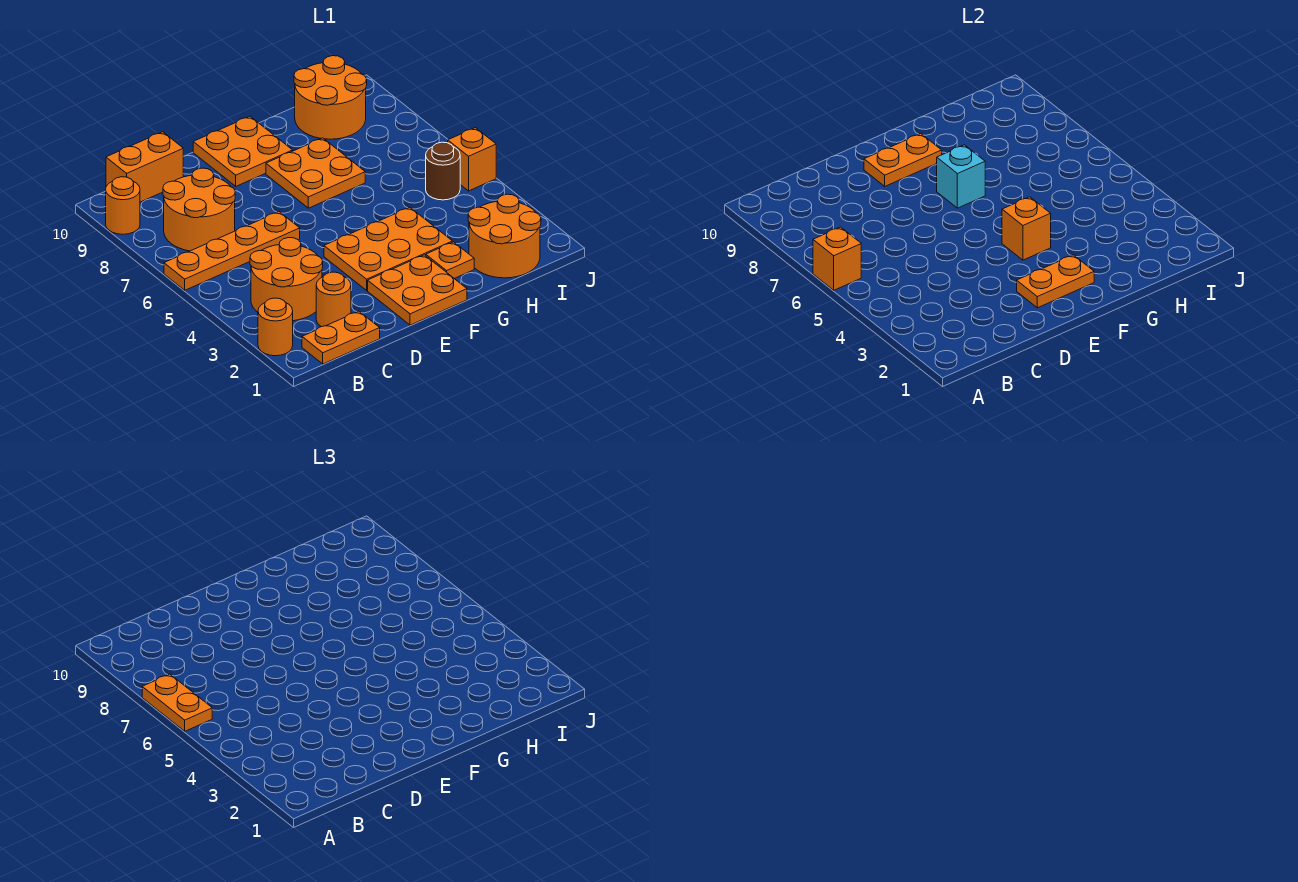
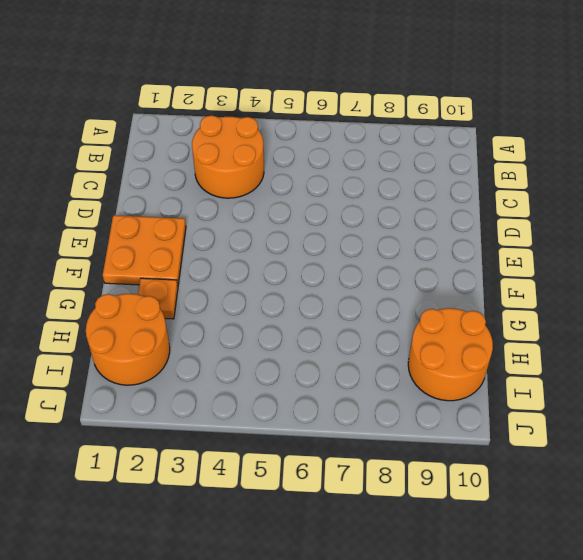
none -> orange round brick A2 level 1
none -> orange plate A6:D6 level 1
none -> orange round brick A9 level 1

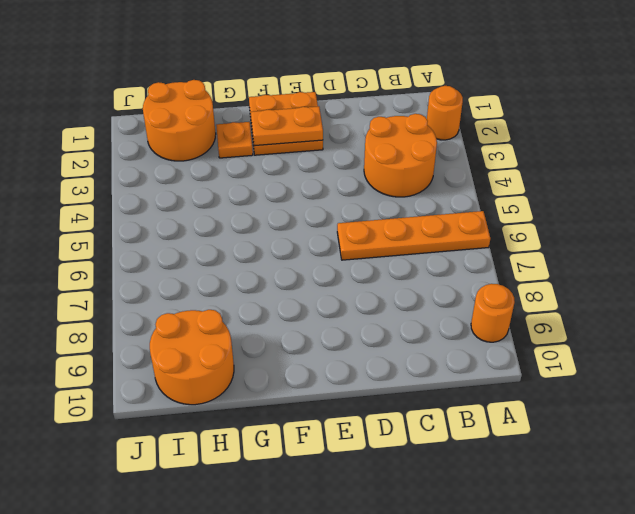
none -> orange plate B1:C1 level 1
none -> orange round brick B7:C8 level 1
none -> orange brick B10:C10 level 1

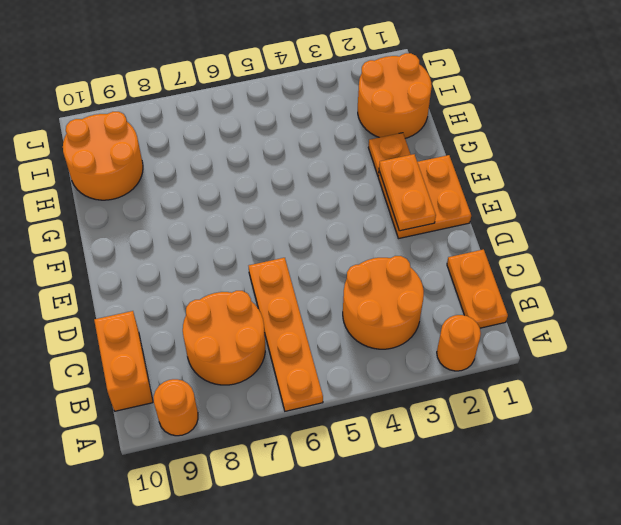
none -> orange round brick C2 level 1
none -> orange plate E3:G4 level 1
none -> orange plate E9:F10 level 1

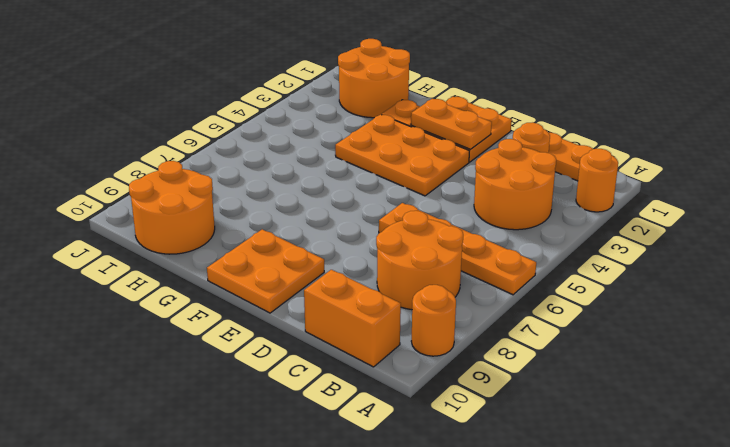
none -> orange plate F7:G8 level 1
none -> brown round brick I5 level 1
none -> orange brick J5 level 1

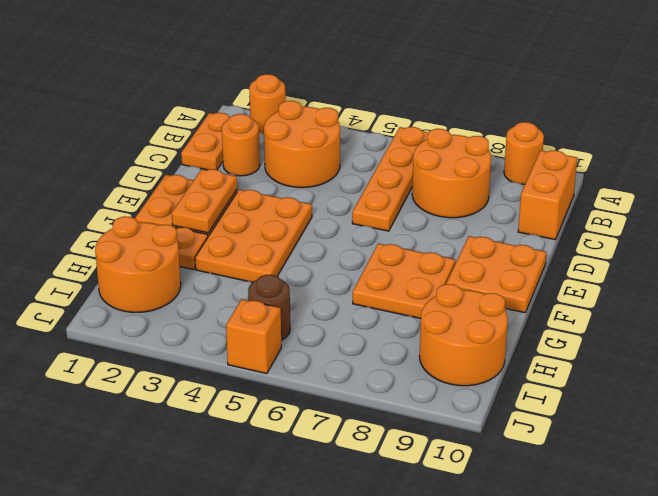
none -> orange brick A6 level 2
none -> orange plate E9:F9 level 2
none -> orange brick F4 level 2

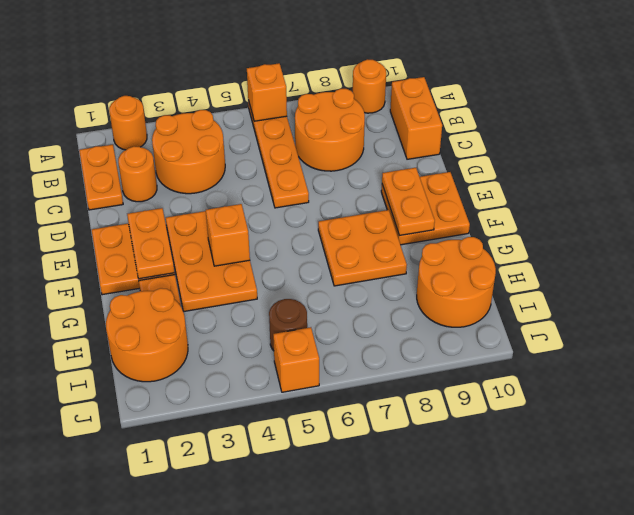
none -> cyan brick F7 level 2
none -> orange plate A6:A7 level 3

